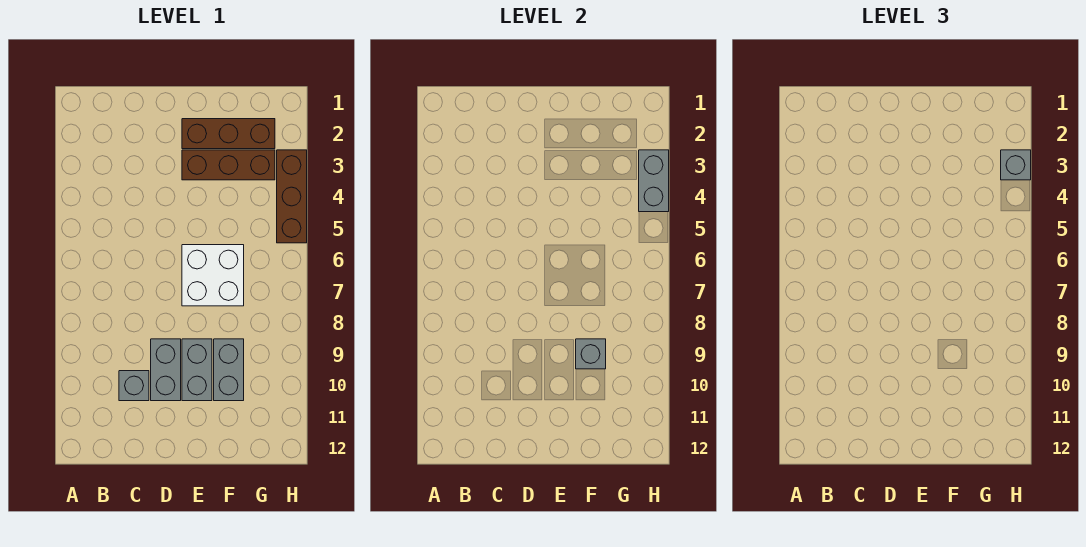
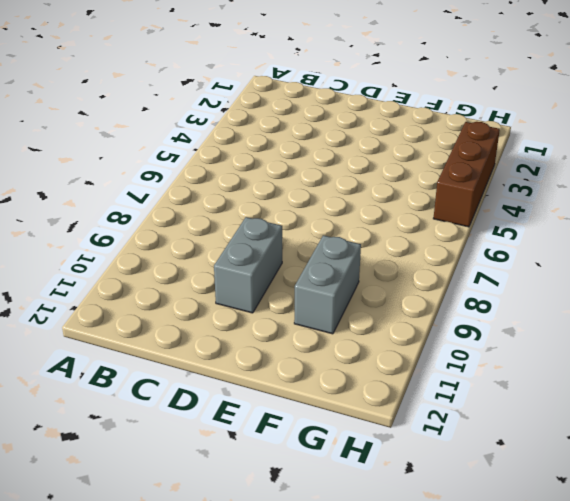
none -> grey brick C10 level 1
none -> brown brick E2:G2 level 1

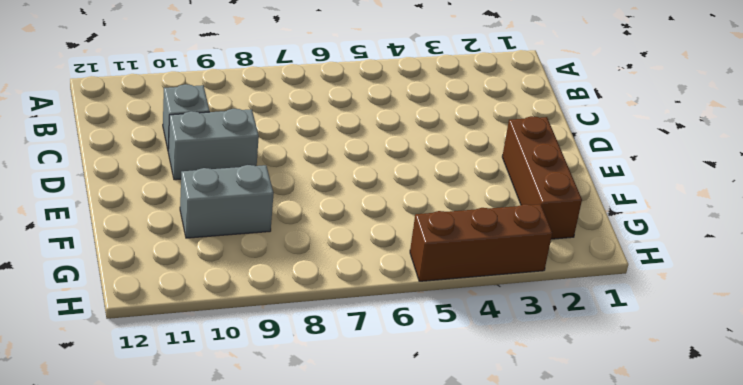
none -> brown brick E3:G3 level 1
none -> white brick E6:F7 level 1

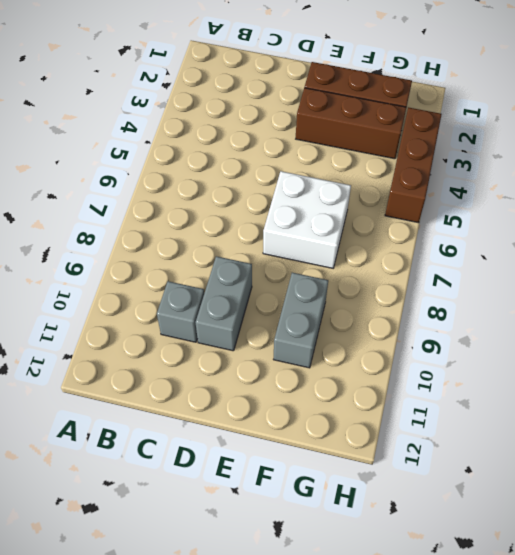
none -> grey brick E9:E10 level 1
none -> grey brick F9 level 2

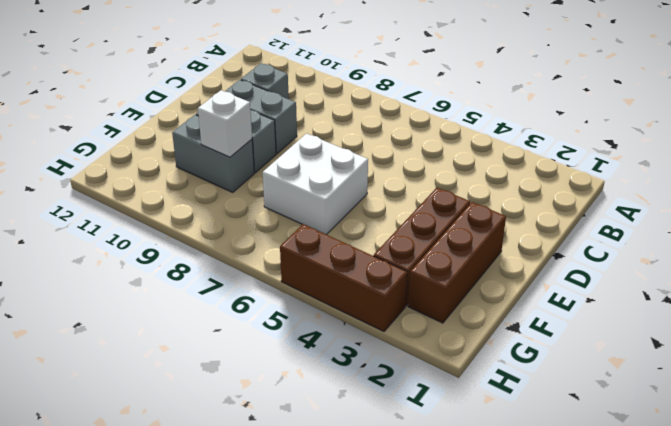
white brick F9 level 2 -> grey brick F9 level 2
none -> grey brick H3:H4 level 2
none -> grey brick H3 level 3

